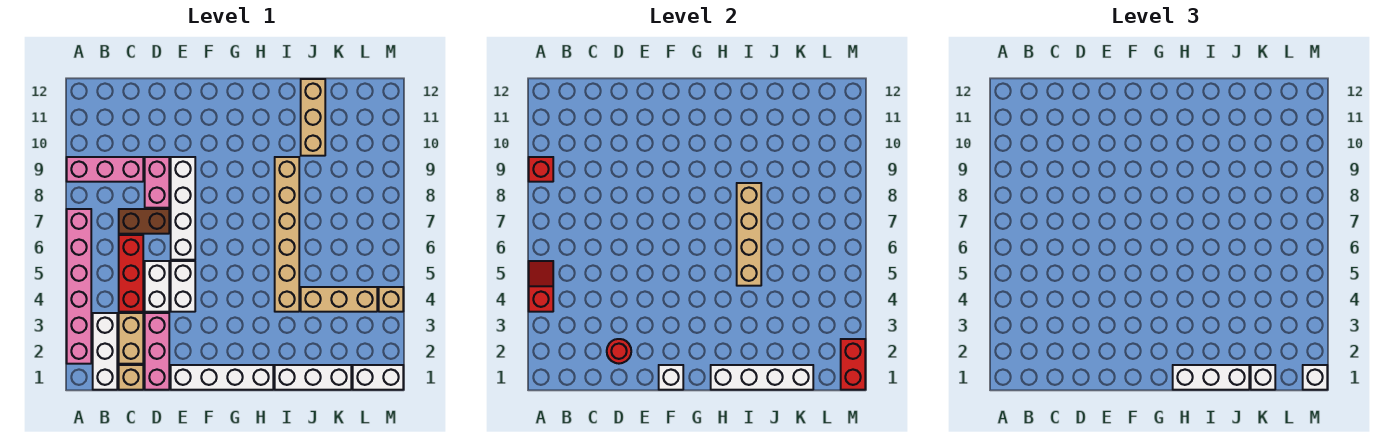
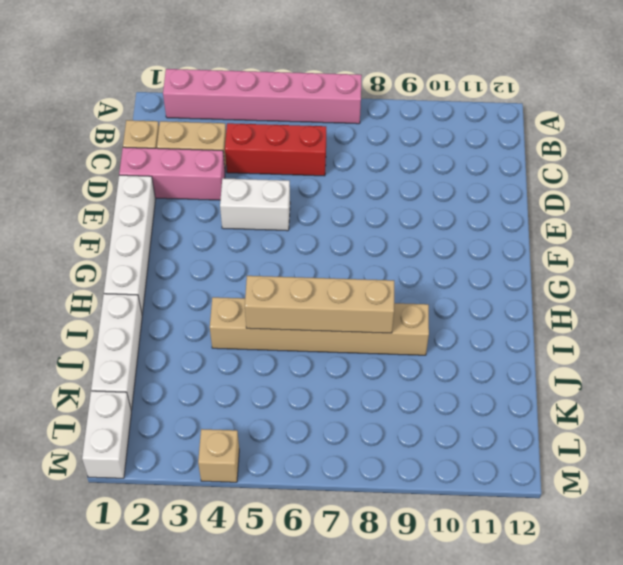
none -> pink brick A9:C9 level 1
none -> white brick B1:B3 level 1
none -> brown brick C7:D7 level 1

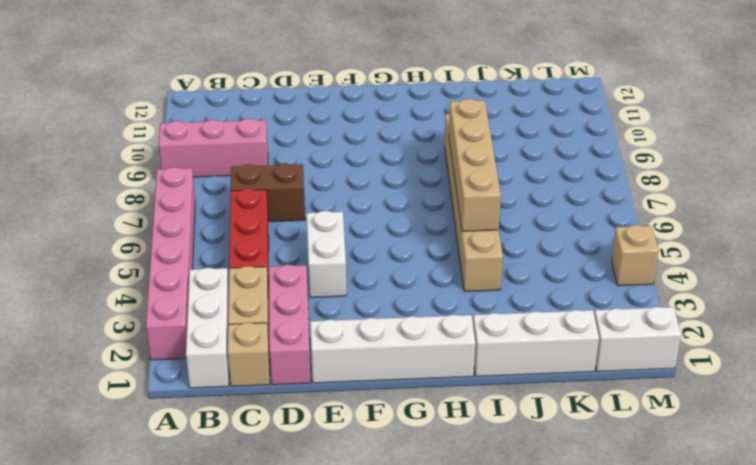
none -> white brick D4:D5 level 1
none -> pink brick D8:D9 level 1
none -> white brick E6:E9 level 1

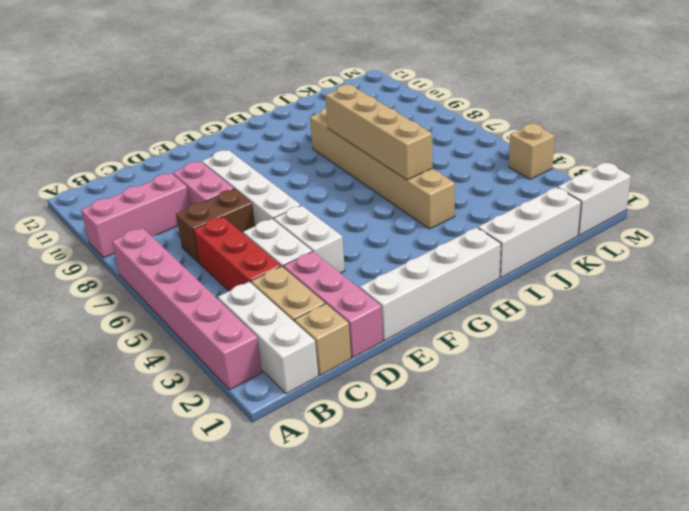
none -> tan brick J4:L4 level 1
none -> tan brick J10:J12 level 1
none -> red slope A4:A5 level 2 top 4

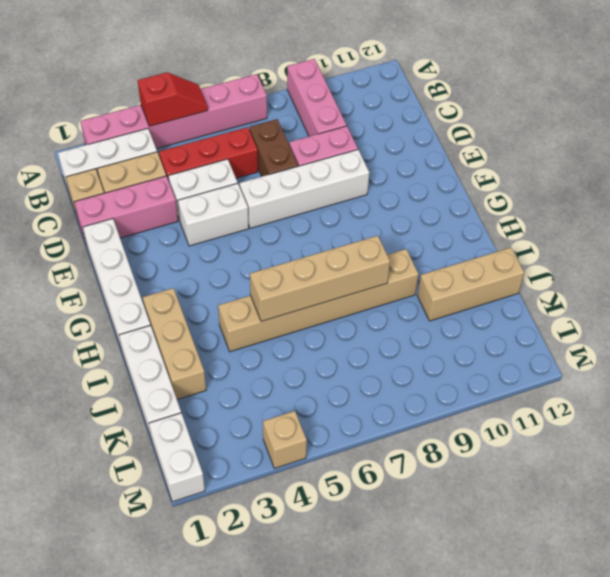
tan brick H2:J2 level 1 -> tan brick J4:L4 level 1
none -> red brick A9 level 2
none -> red round brick D2 level 2
none -> white brick F1 level 2

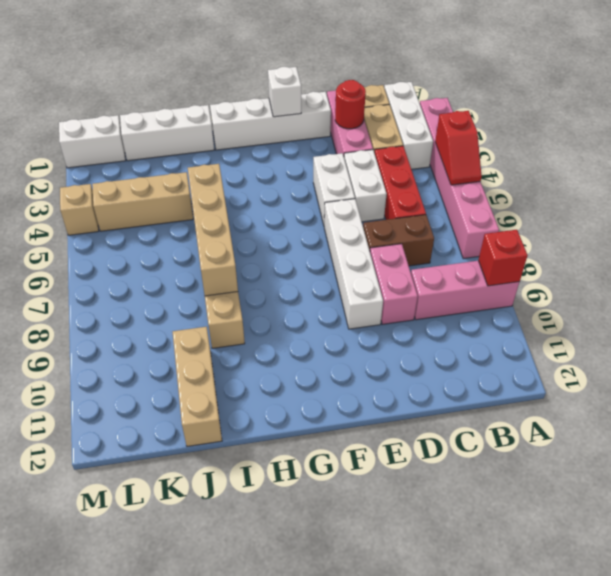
none -> white brick H1:K1 level 2
none -> red brick M1:M2 level 2
none -> white brick H1:J1 level 3

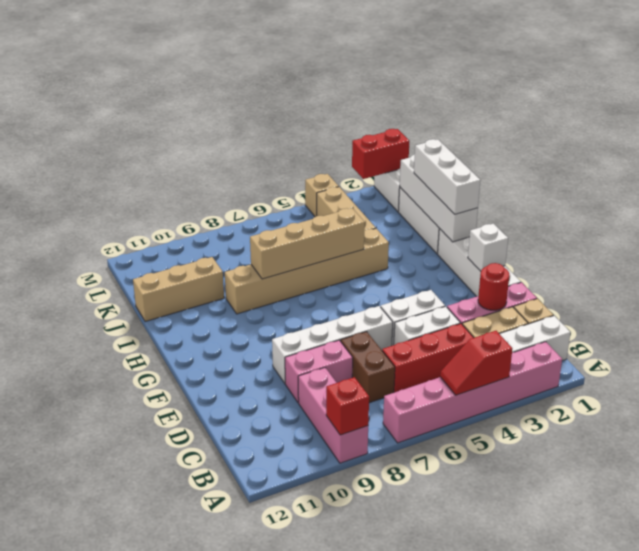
none -> white brick K1 level 3
none -> white brick M1 level 3

